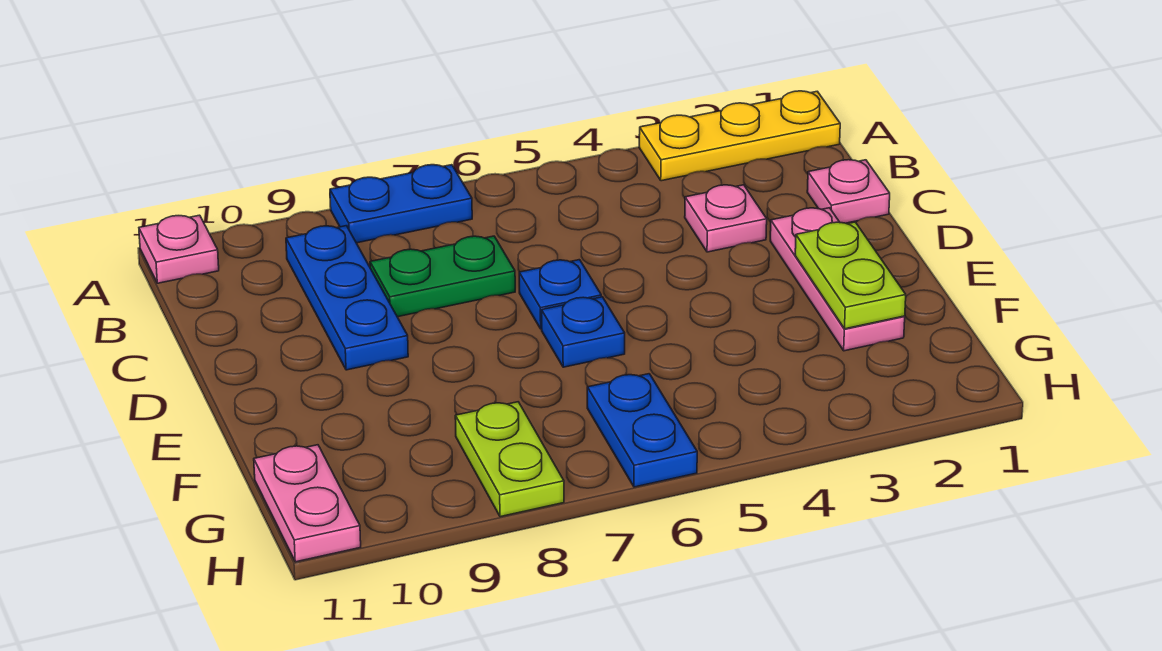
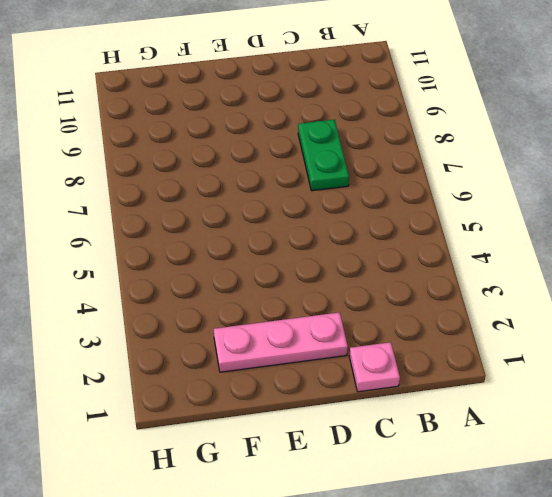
none -> yellow plate A1:A3 level 1
none -> blue plate A7:A8 level 1
none -> pink plate A11 level 1

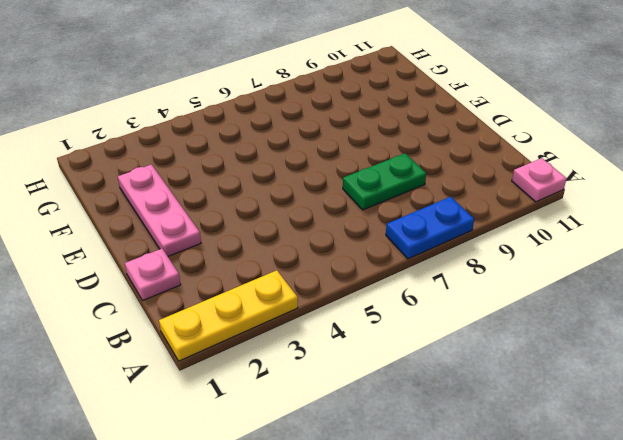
none -> blue plate B9:D9 level 1
none -> pink plate C3 level 1
none -> blue plate D6 level 1

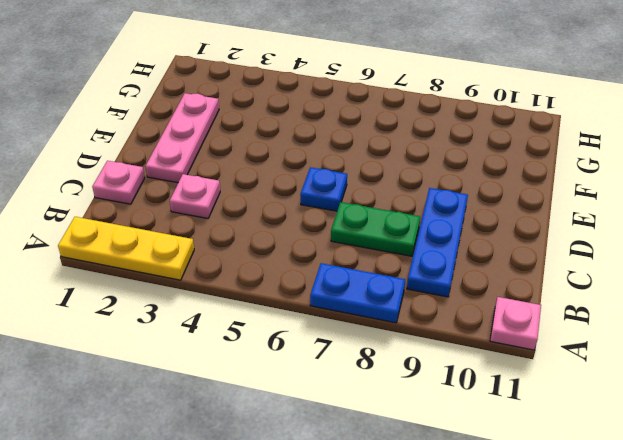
none -> blue plate E6 level 1
none -> blue plate G6:H6 level 1
none -> lime plate G8:H8 level 1

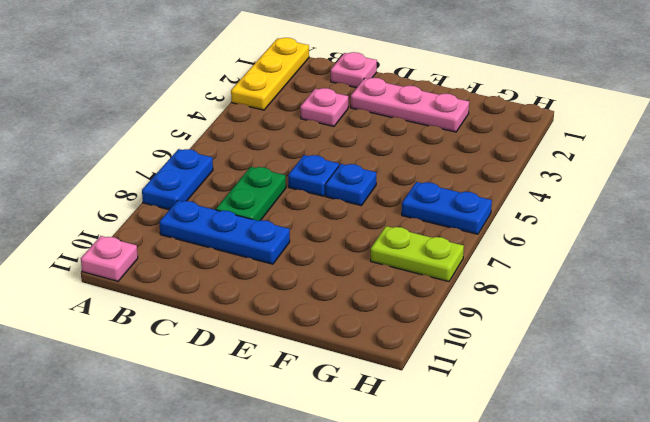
none -> pink plate G11:H11 level 1
none -> lime plate E2:F2 level 2

